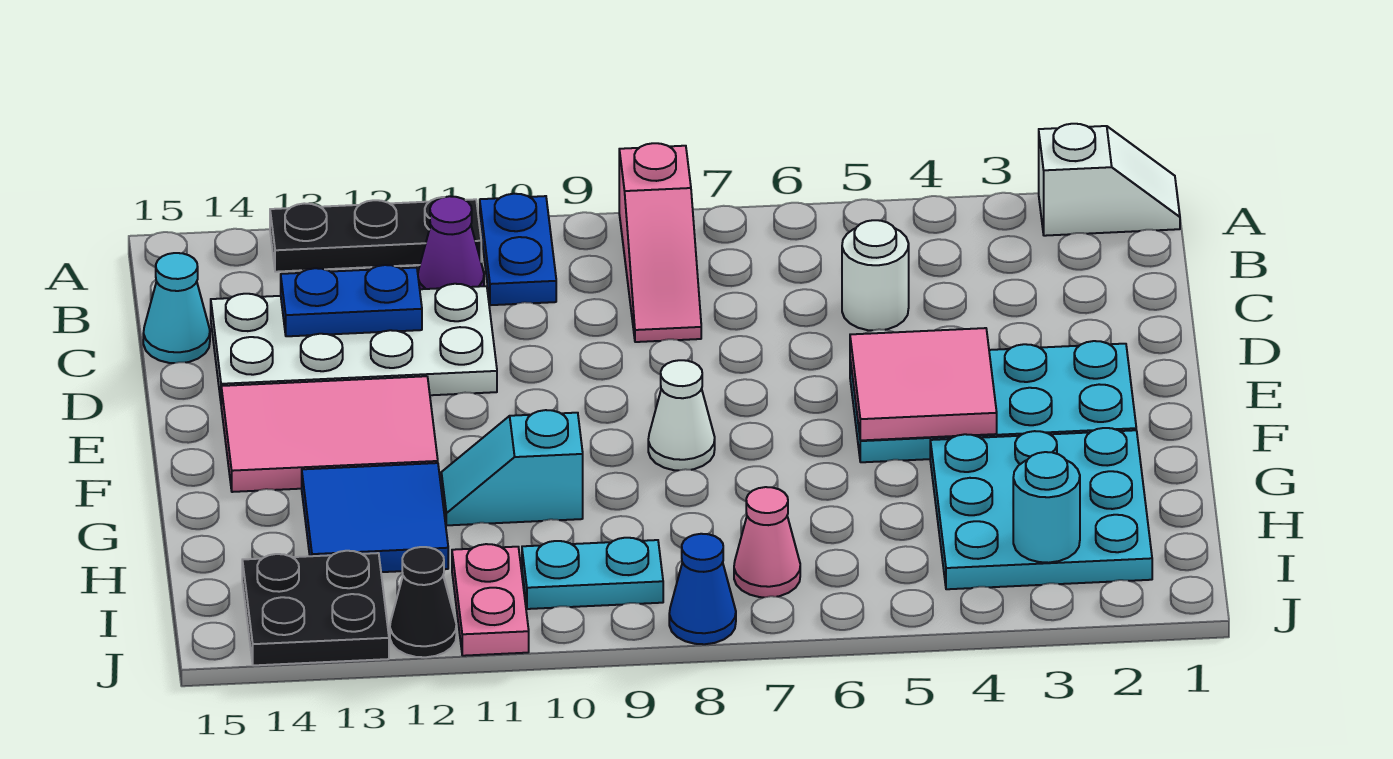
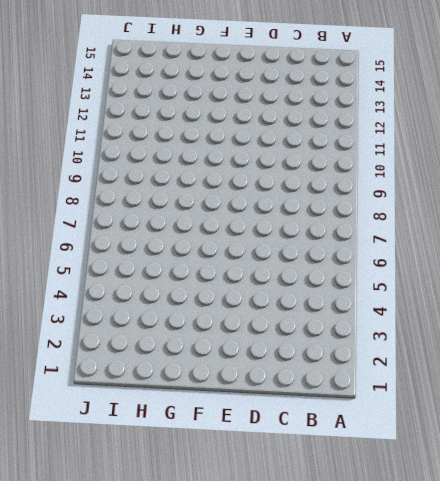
none -> white slope A1:A2 level 1 top 2
none -> pink slope A8:C8 level 1 top A
none -> blue plate A10:B10 level 1

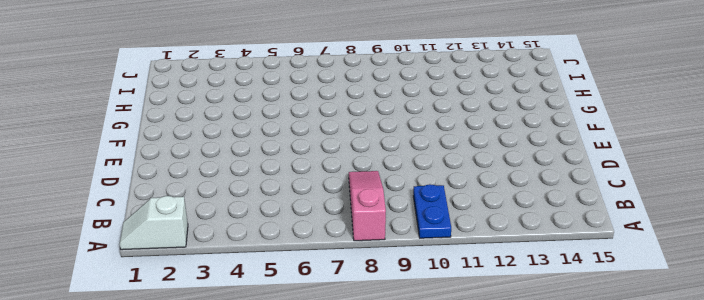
none -> black plate A11:A13 level 1
none -> purple cone B11 level 1
none -> white round brick C5 level 1

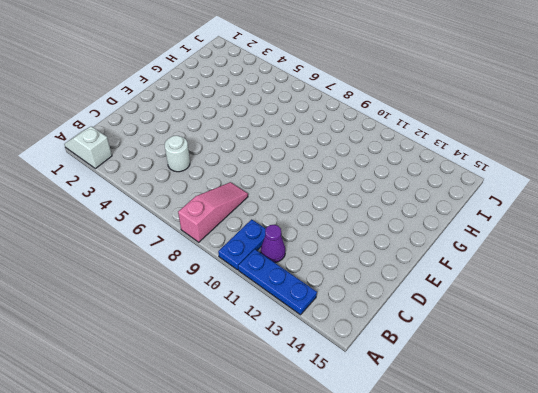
blue plate A11:A13 level 1 -> black plate A11:A13 level 1
none -> white plate C11:D14 level 1
none -> cyan cone C15 level 1
none -> cyan plate E2:F5 level 1

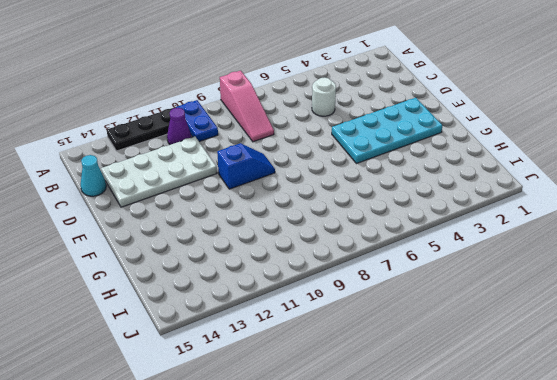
blue slope E9:E10 level 1 top 10 -> none
none -> white slope A1:A2 level 1 top 2
none -> pink tile E12:F14 level 1
none -> white cone F8 level 1

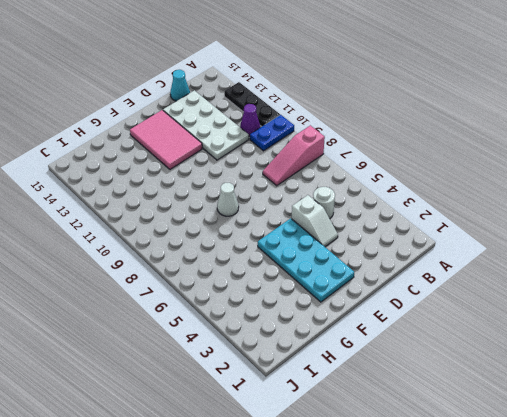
white slope D4:D5 level 1 top 5 -> white slope A1:A2 level 1 top 2
none -> cyan plate G2:I4 level 1
none -> cyan slope G10:G11 level 1 top 10
none -> blue tile G12:H13 level 1

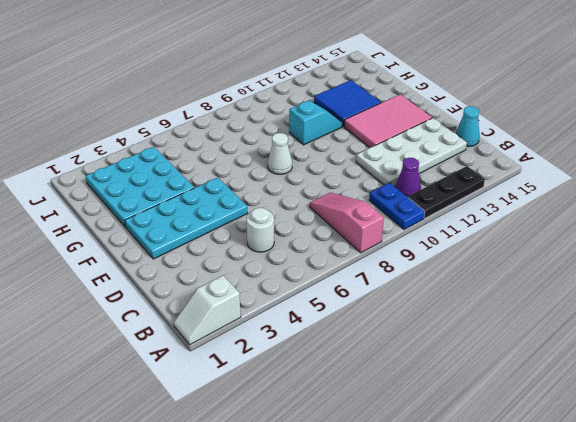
none -> pink cone I7 level 1
none -> cyan plate I9:I10 level 1
none -> pink plate I11:J11 level 1

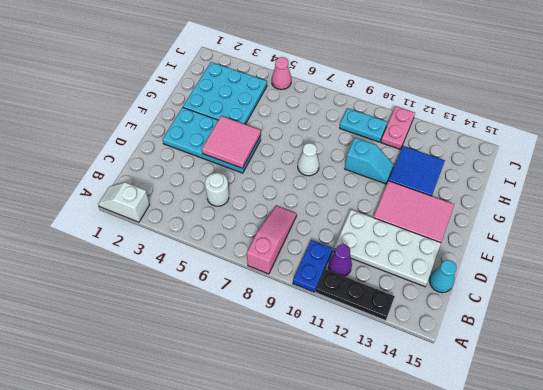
pink cone J5 level 1 -> pink cone I7 level 1
none -> black plate I13:J14 level 1
none -> blue cone J8 level 1
none -> black cone J12 level 1

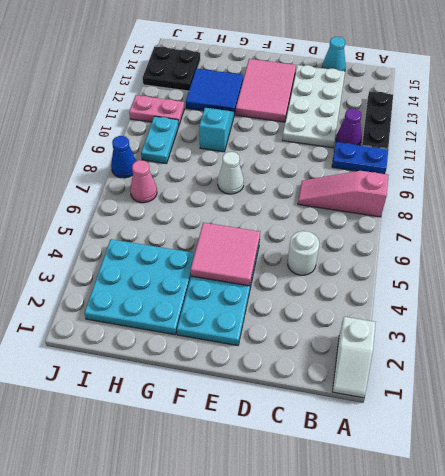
none -> black cone J12 level 1
none -> blue plate C12:C13 level 2
none -> cyan round brick I3 level 2

